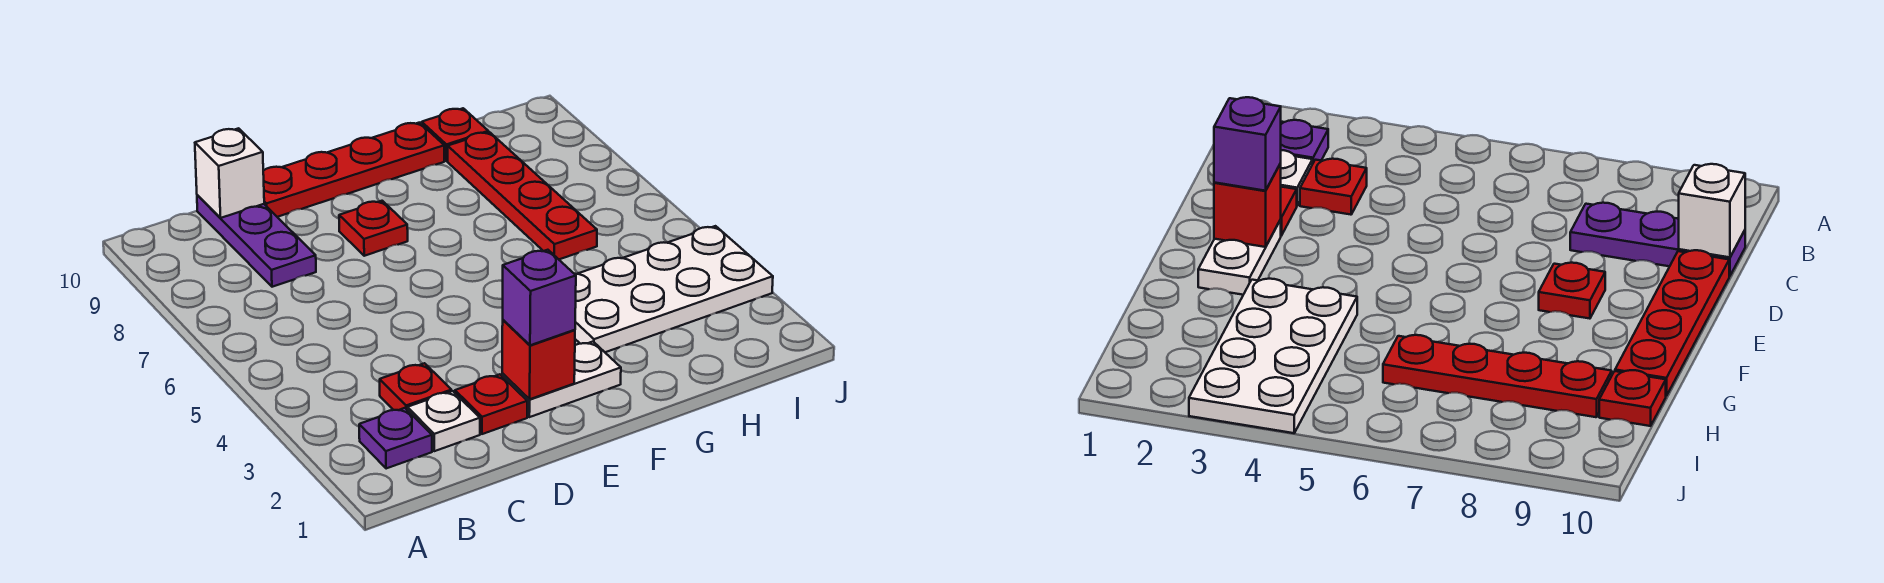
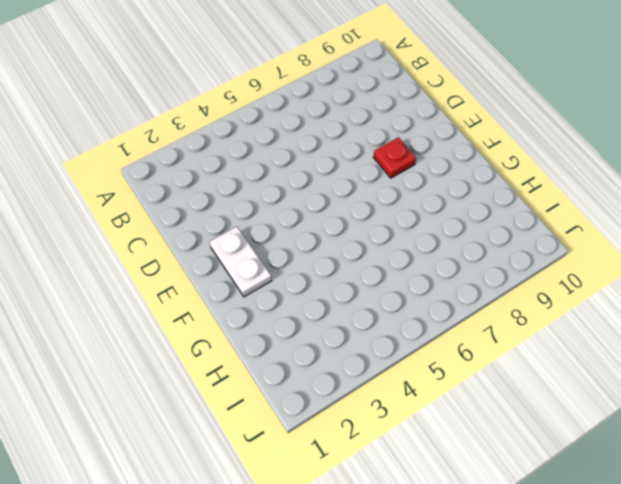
none -> purple plate B2 level 1
none -> white plate C2 level 1
none -> red plate C3 level 1

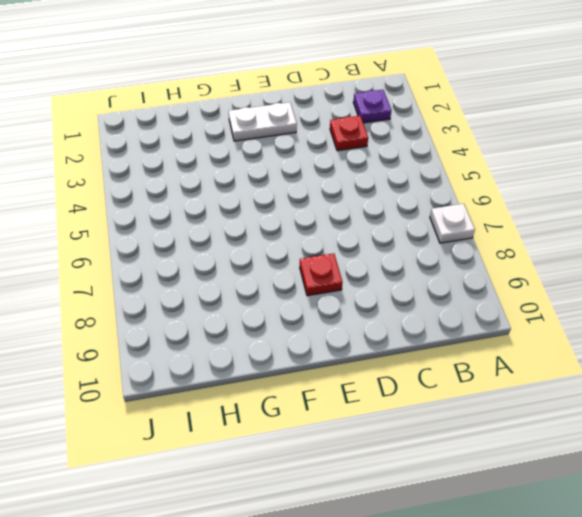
white plate A7 level 1 -> white plate C2 level 1
none -> purple plate C8:C10 level 1
none -> red plate D2 level 1
none -> red plate D10:G10 level 1

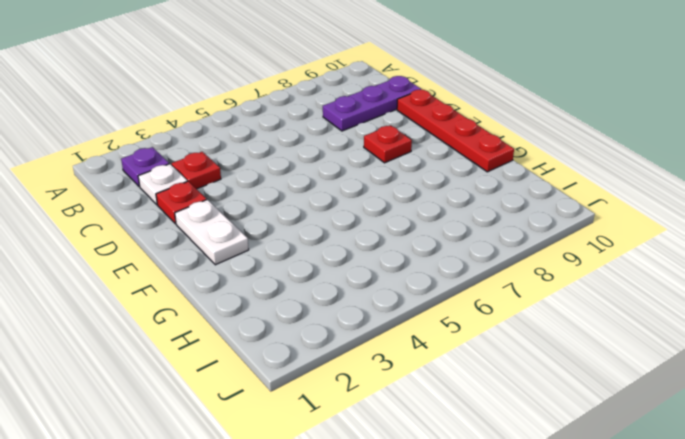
none -> white plate G3:J4 level 1
none -> red plate H6:H9 level 1
none -> red plate H10 level 1

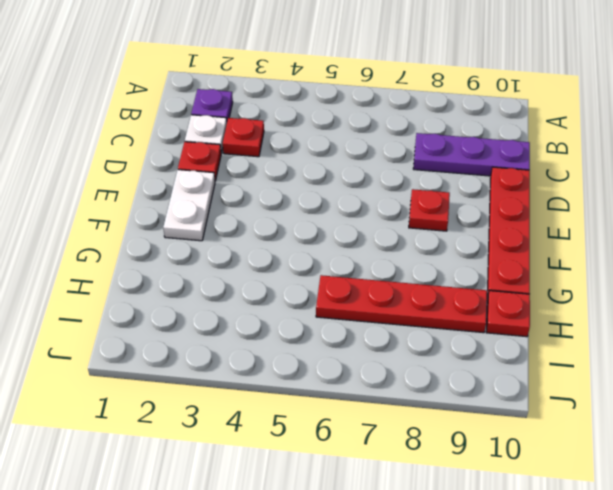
none -> white plate G3:J4 level 1
none -> white brick C10 level 2
none -> red brick E2 level 2

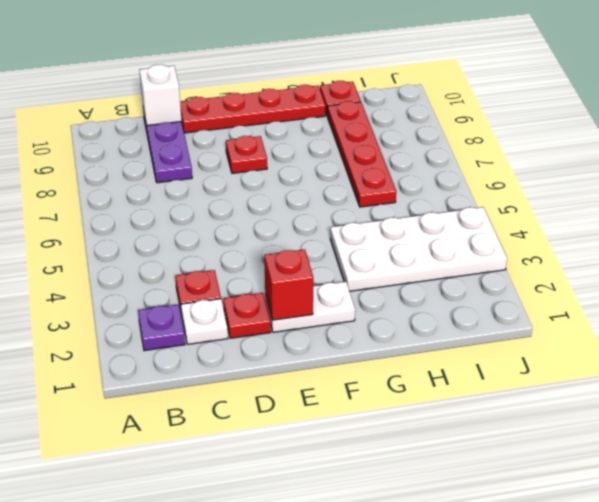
none -> purple brick E2 level 3

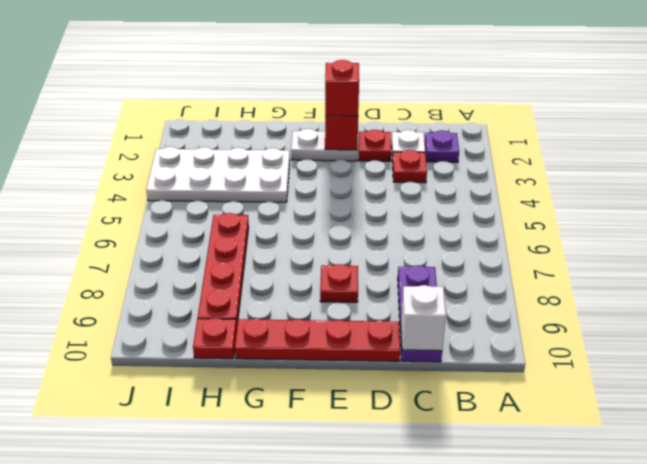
red brick E2 level 3 -> purple brick E2 level 3

